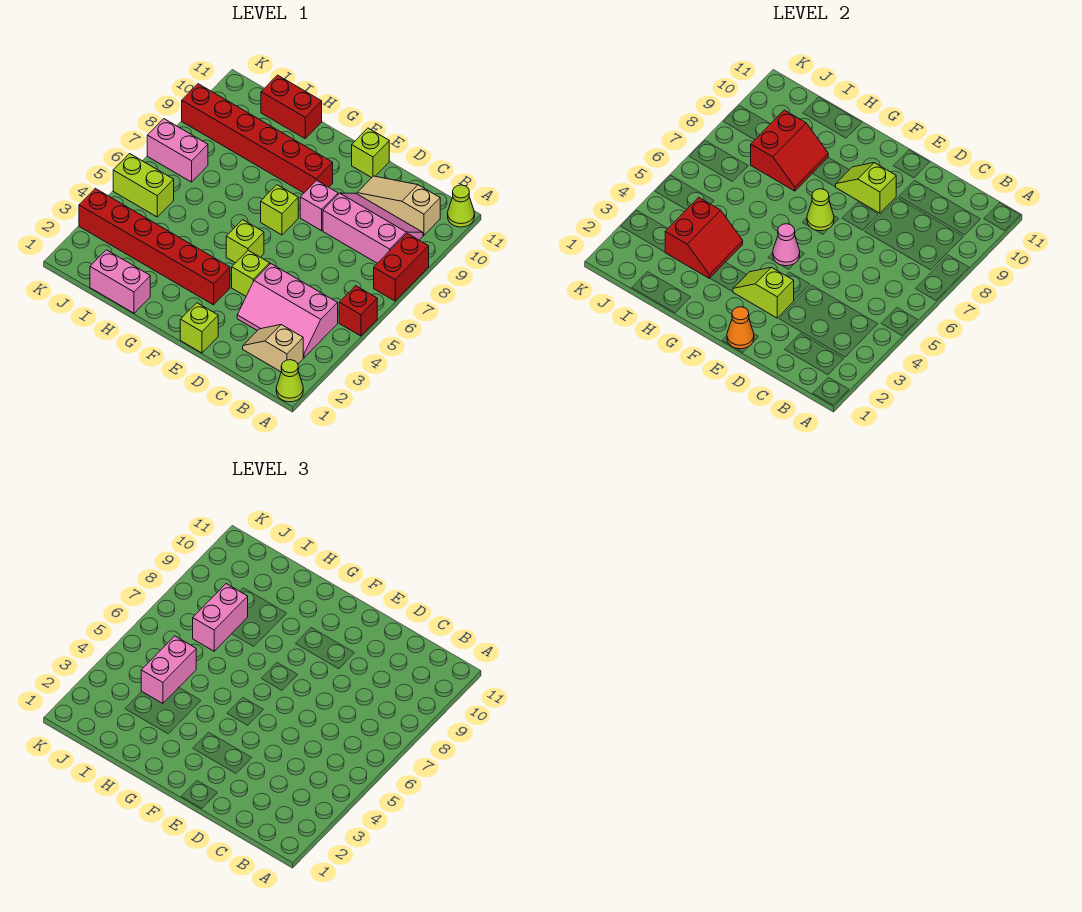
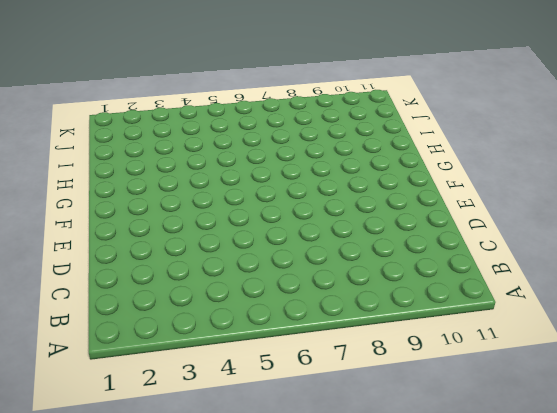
none -> lime cone A1 level 1
none -> red brick A5 level 1
none -> red brick A7:A8 level 1

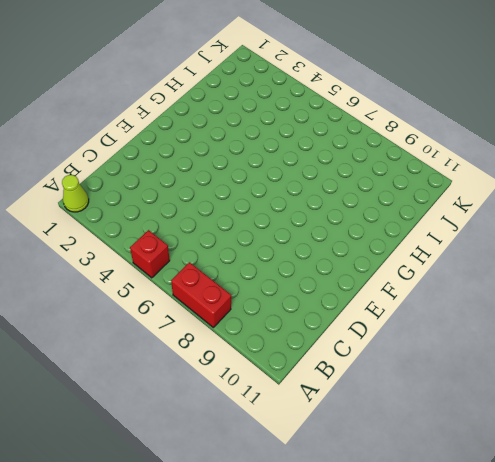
none -> lime cone A11 level 1
none -> tan slope B2:C2 level 1 top B
none -> pink slope B3:D4 level 1 top 4

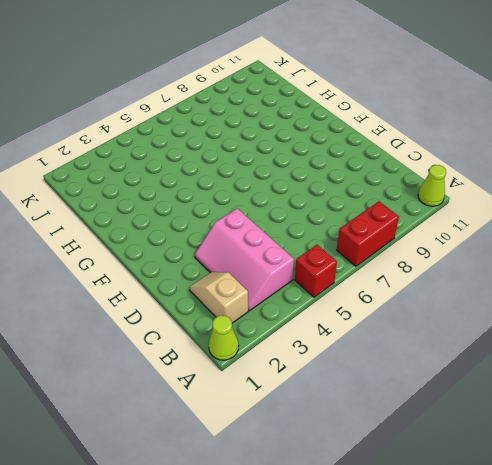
none -> pink slope B8:D9 level 1 top 8
none -> tan slope B10:D10 level 1 top B
none -> lime brick E1 level 1

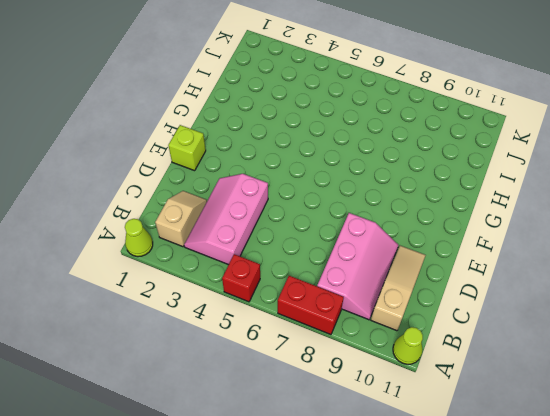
none -> lime brick E4 level 1
none -> pink brick E8 level 1
none -> lime brick E11 level 1

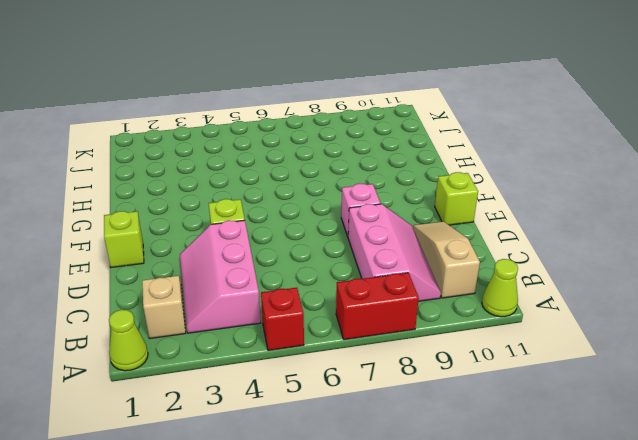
none -> red brick F3:K3 level 1
none -> lime brick F5 level 1
none -> lime brick F7 level 1

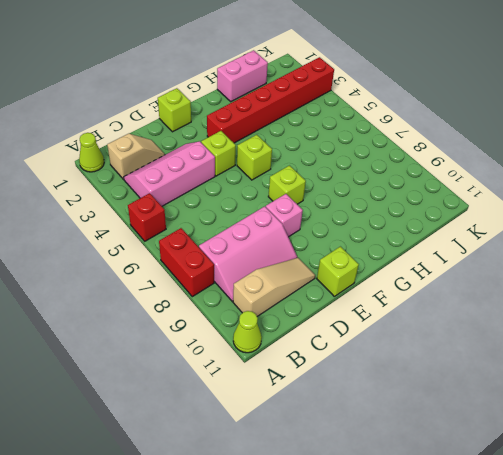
none -> red brick F9:K9 level 1
none -> red brick H11:I11 level 1
none -> lime brick J5:K5 level 1

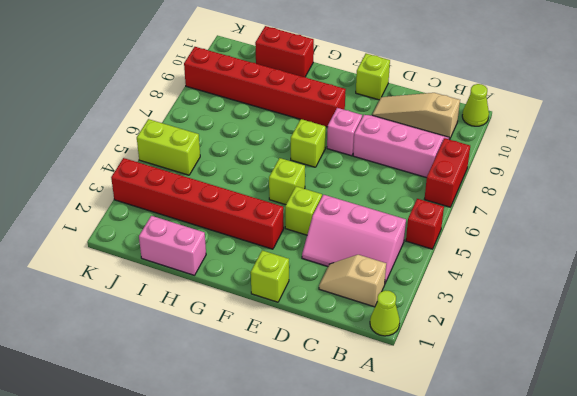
none -> pink brick J7:K7 level 1
none -> orange cone E1 level 2
none -> lime slope E3:F3 level 2 top E

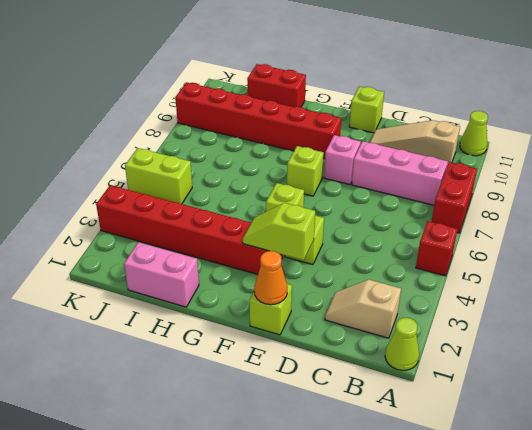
none -> pink slope B3:D4 level 1 top 4
none -> pink brick J7:K7 level 1
none -> lime slope E9:F9 level 2 top E

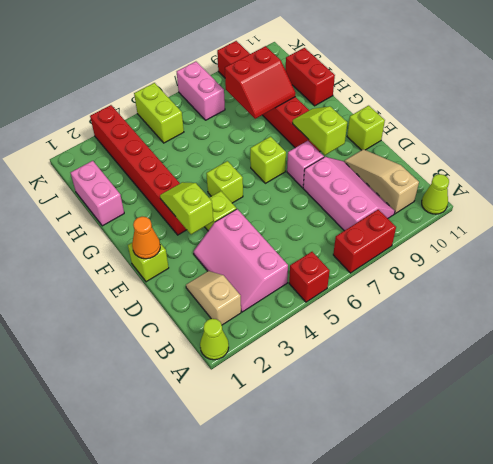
none -> pink cone F5 level 2
none -> lime cone F7 level 2
none -> red slope H3:I4 level 2 top I

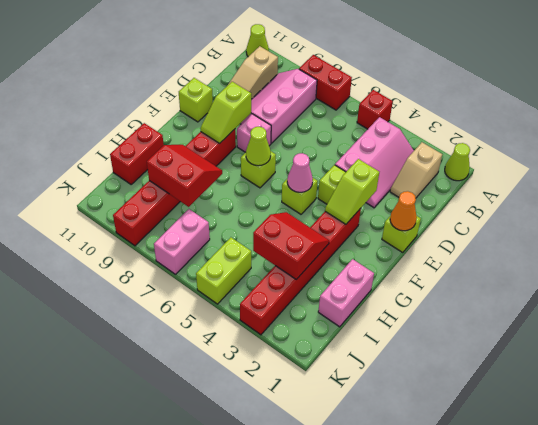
none -> pink brick I4:I5 level 3
none -> pink brick I7:I8 level 3

